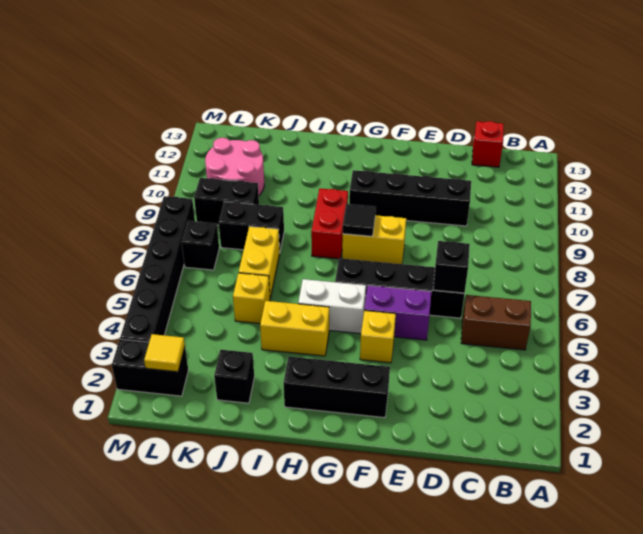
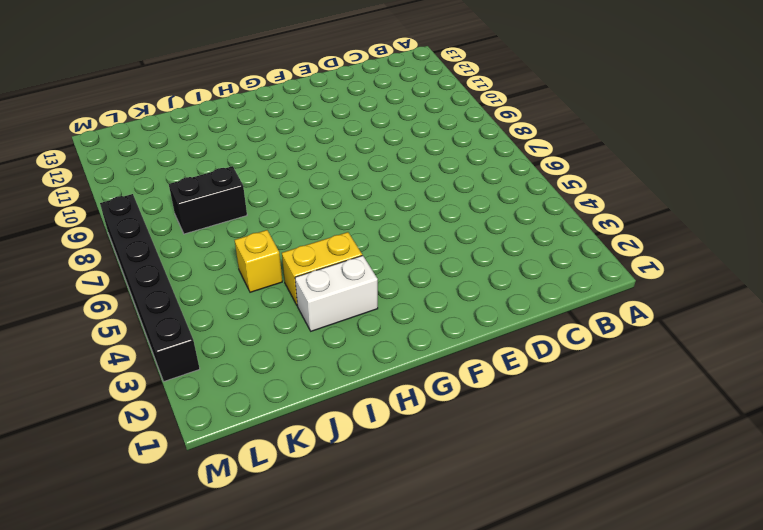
white brick H3:I3 level 1 -> white brick G5:H5 level 1
none -> brown brick B5:C5 level 1
none -> red brick C13 level 1
none -> black brick D6:G6 level 1

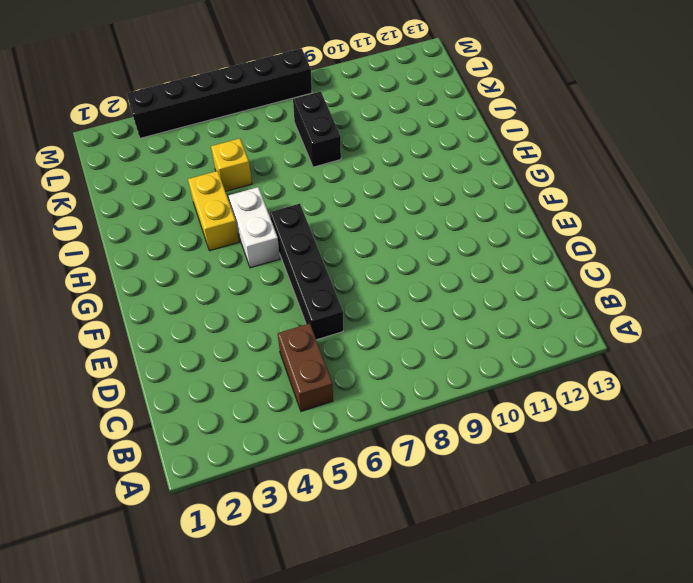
none -> red brick C13 level 1
none -> black brick D10:G10 level 1
none -> purple brick E5:F5 level 1

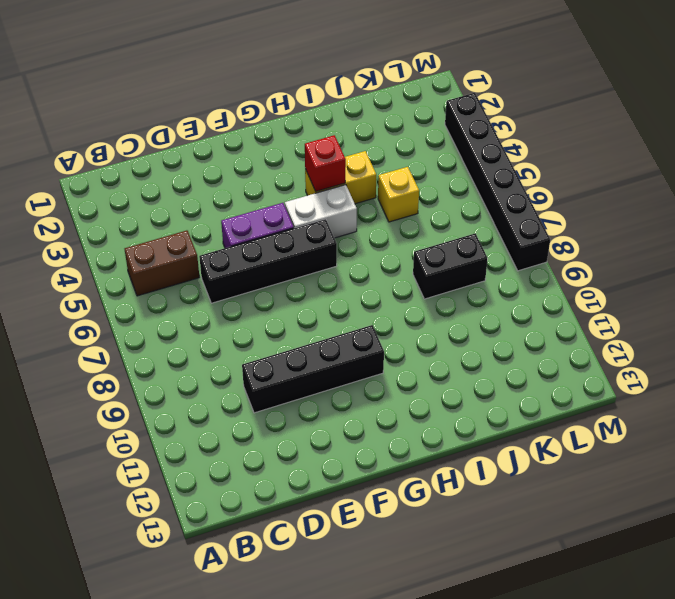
red brick H4 level 2 -> red brick C13 level 1
none -> black brick F2:H2 level 1
none -> yellow brick F4 level 1
none -> yellow brick F8:G8 level 1

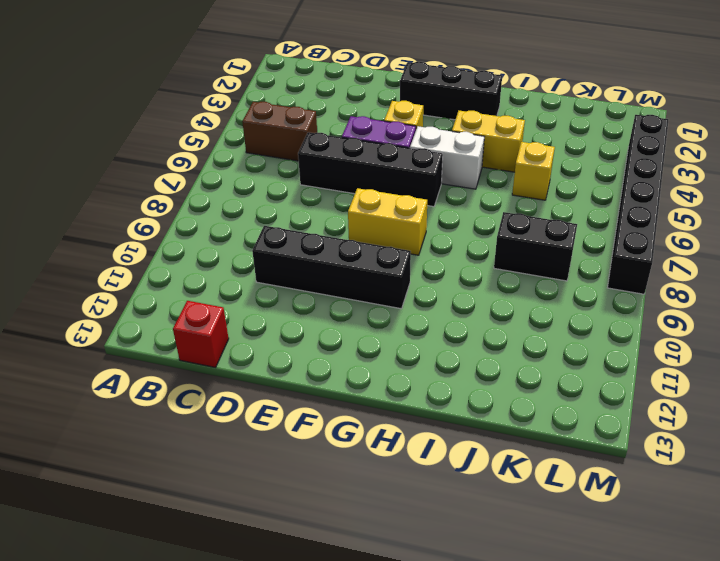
none -> red brick H8:H9 level 1
none -> black brick J2 level 1
none -> yellow brick J6:J7 level 1

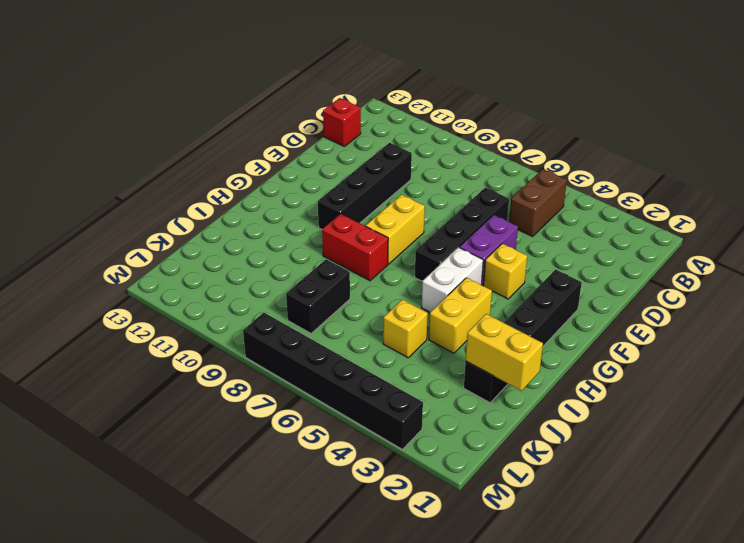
yellow brick J1:J2 level 2 -> yellow brick J6:J7 level 1
none -> black brick K9:L9 level 1
none -> pink round brick K10:L11 level 1
none -> black brick L2:M2 level 1

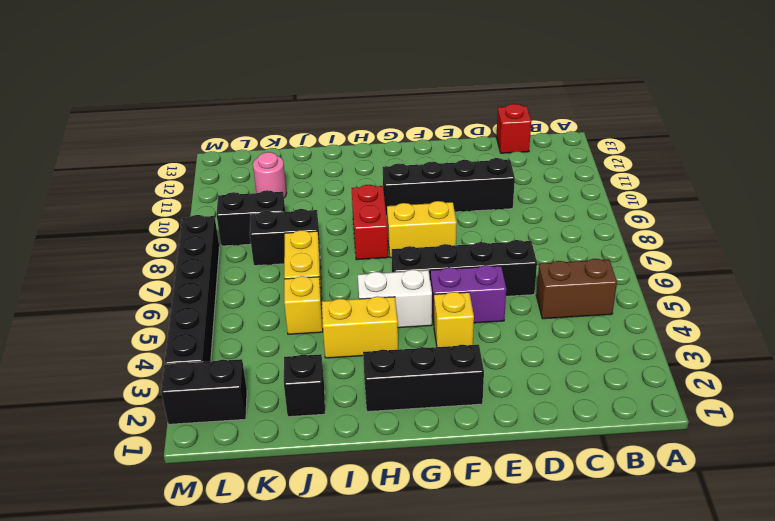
pink round brick K11 level 1 -> pink round brick K10:L11 level 1
none -> black brick L7 level 1
none -> black brick D6 level 2
none -> black tile G8 level 2

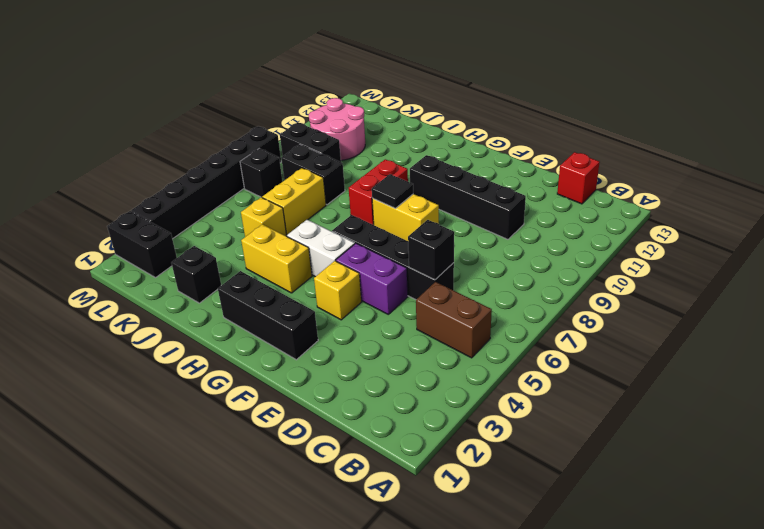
none -> yellow tile L2 level 2

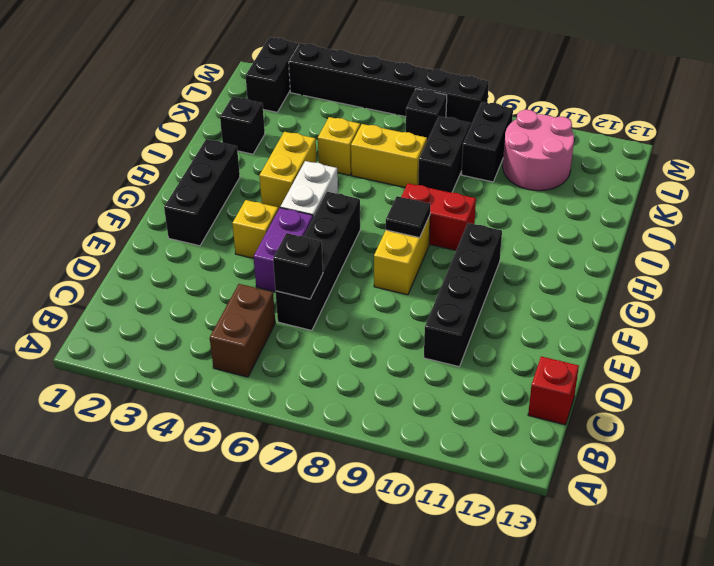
none -> yellow tile L2 level 2

